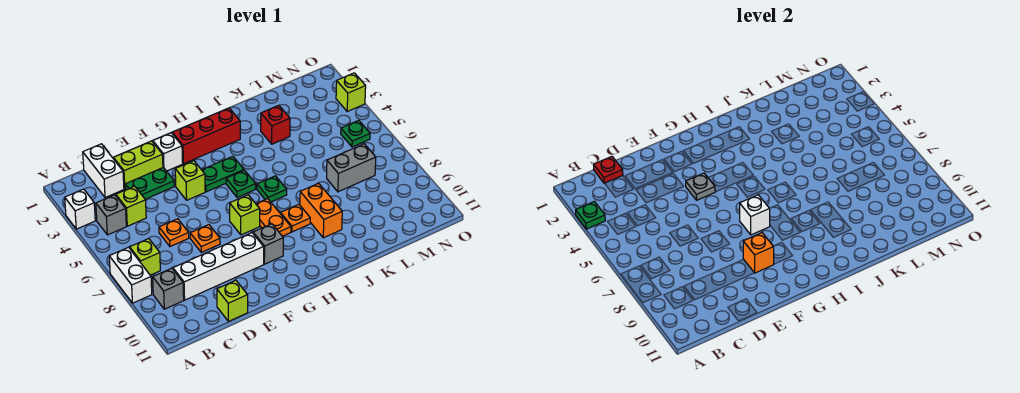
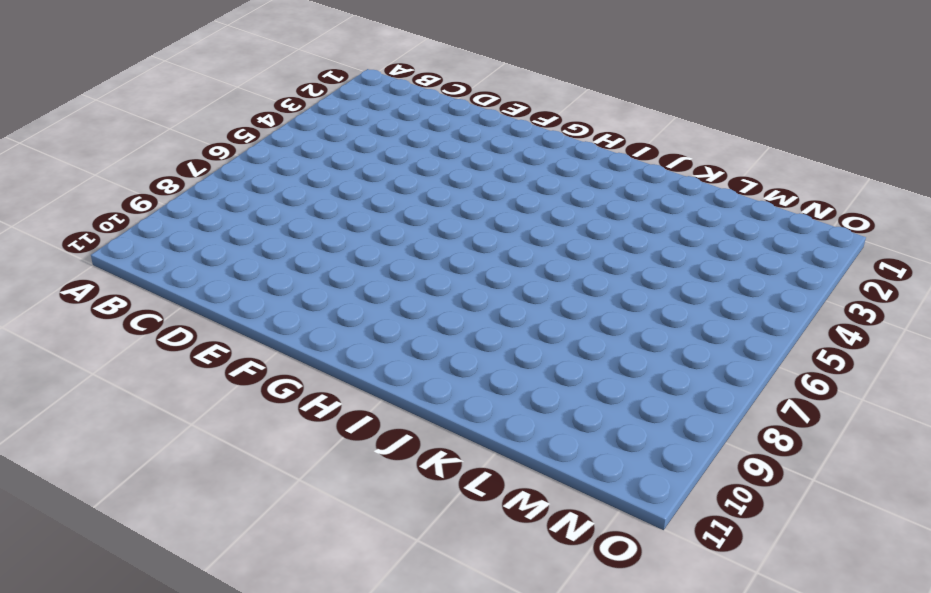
none -> white brick A3 level 1
none -> white brick A7:A8 level 1
none -> grey brick B4 level 1
none -> lime brick B7 level 1

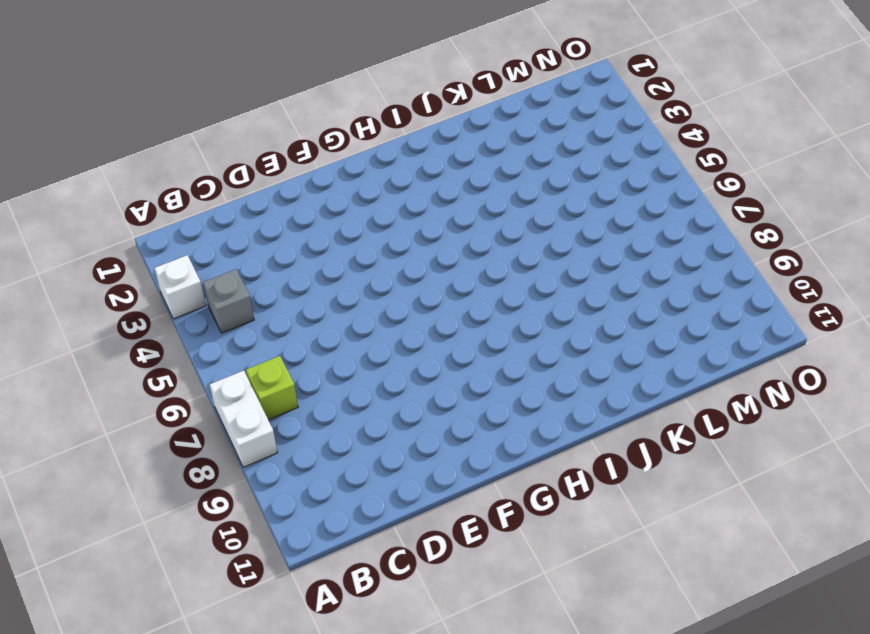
none -> grey brick B9 level 1
none -> white brick C1:C2 level 1
none -> lime brick C4 level 1
none -> white brick C9:F9 level 1

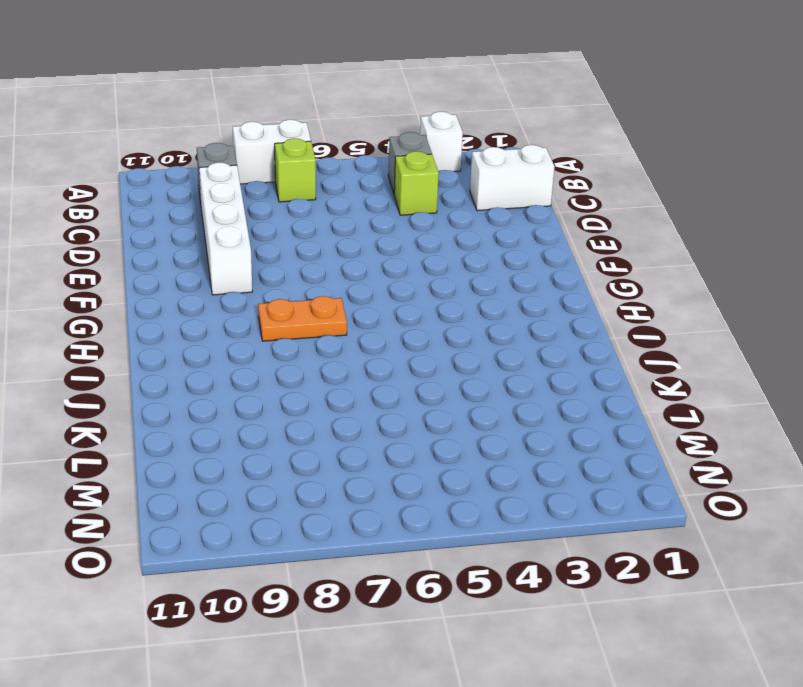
none -> lime brick D2:E2 level 1
none -> green plate D3:E3 level 1
none -> orange plate D6 level 1
none -> lime brick D11 level 1

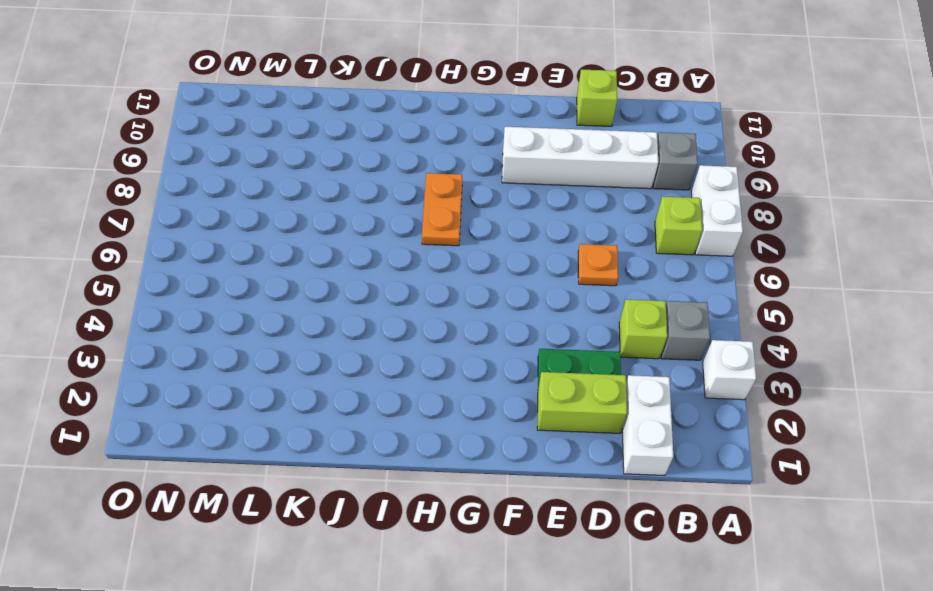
none -> orange plate E7 level 1
none -> white brick F2 level 1
none -> lime brick F4 level 1
none -> red brick G2:I2 level 1

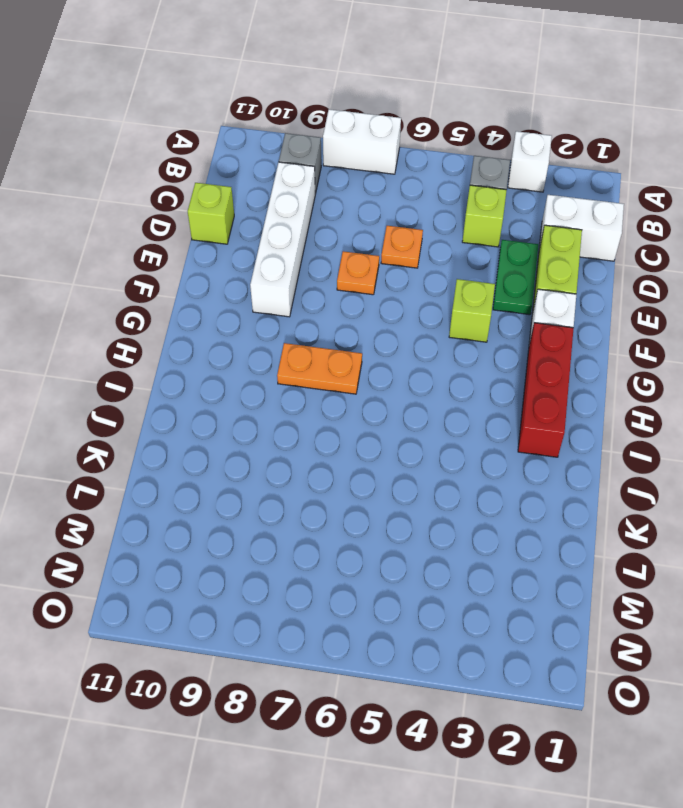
none -> lime brick B7 level 1
none -> green plate G4:H4 level 1
none -> lime brick G7 level 1
none -> grey brick G9 level 1

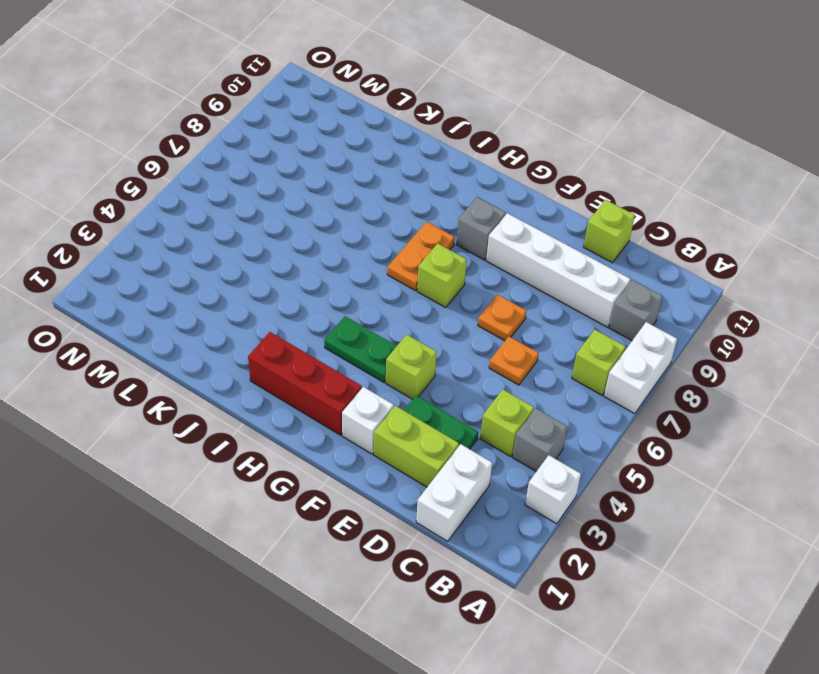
none -> green plate H5 level 1
none -> green plate I6 level 1
none -> orange plate I8 level 1
none -> orange brick J8:J9 level 1

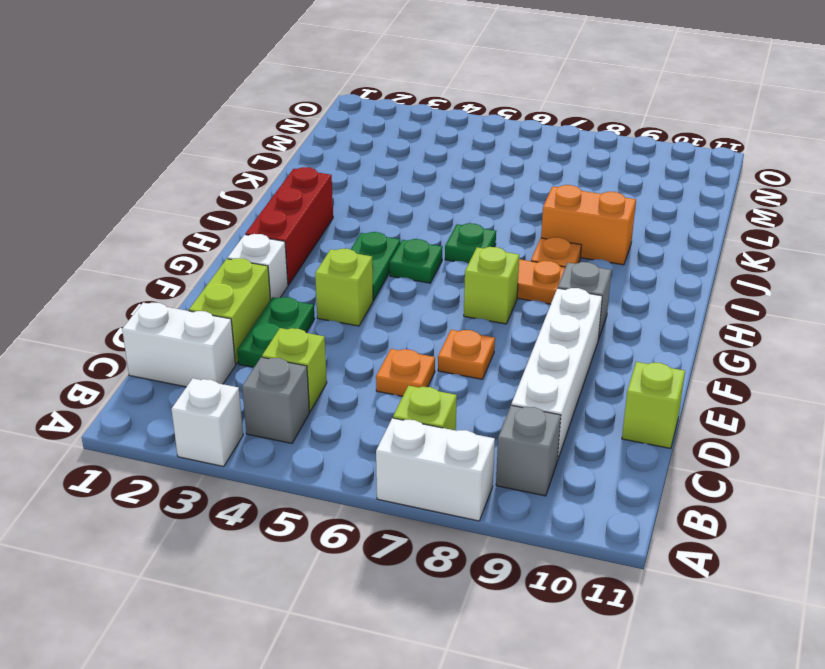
none -> red brick K3 level 1
none -> grey brick L7:M7 level 1
none -> green plate N5 level 1
none -> lime brick O3 level 1

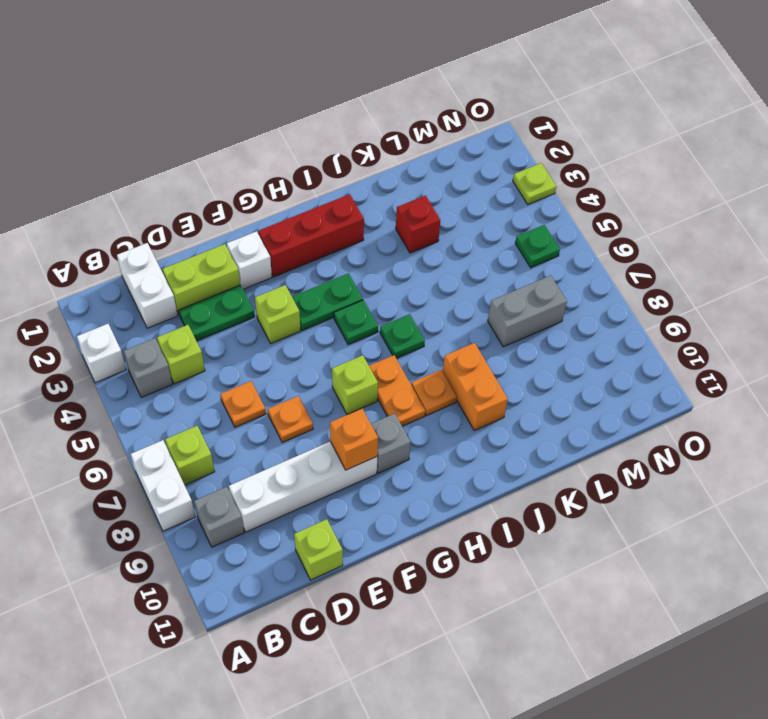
lime plate O3 level 1 -> lime brick O3 level 1
none -> green plate A3 level 2
none -> red plate C1 level 2
none -> grey plate F4 level 2
none -> white brick G7 level 2

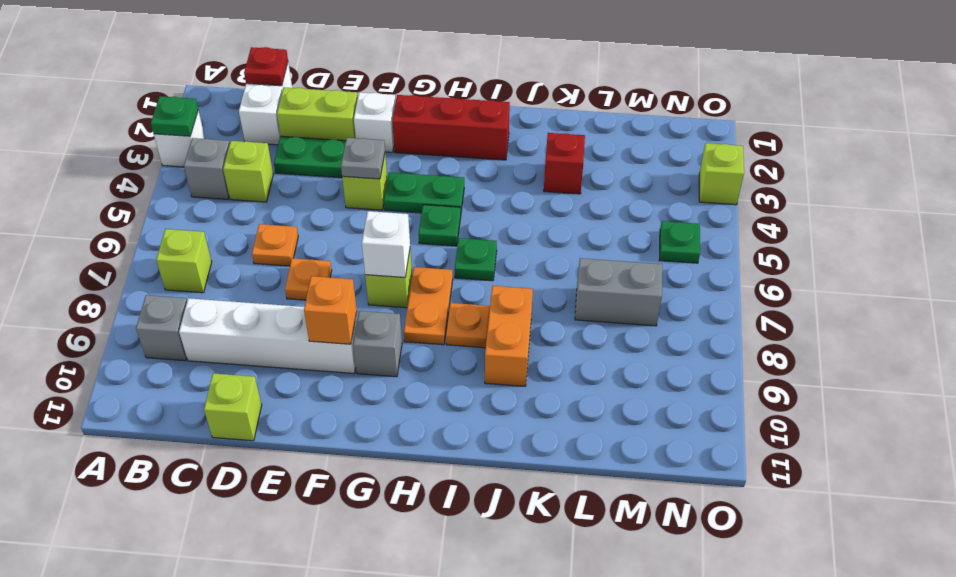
none -> white brick A7:A8 level 1

